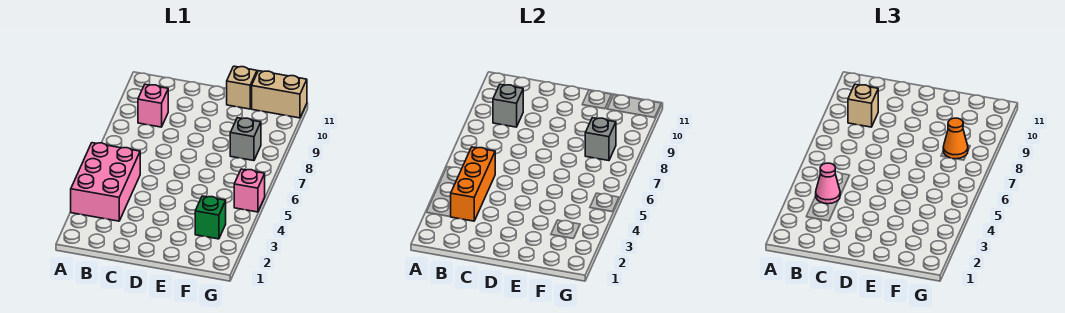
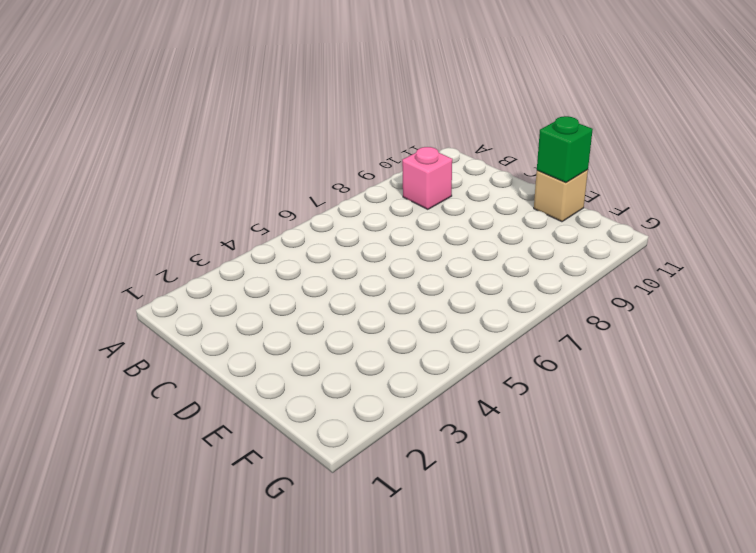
green brick E11 level 2 -> green brick F3 level 1
none -> pink brick A3:B5 level 1
none -> grey brick F8 level 1
none -> tan brick F11:G11 level 1

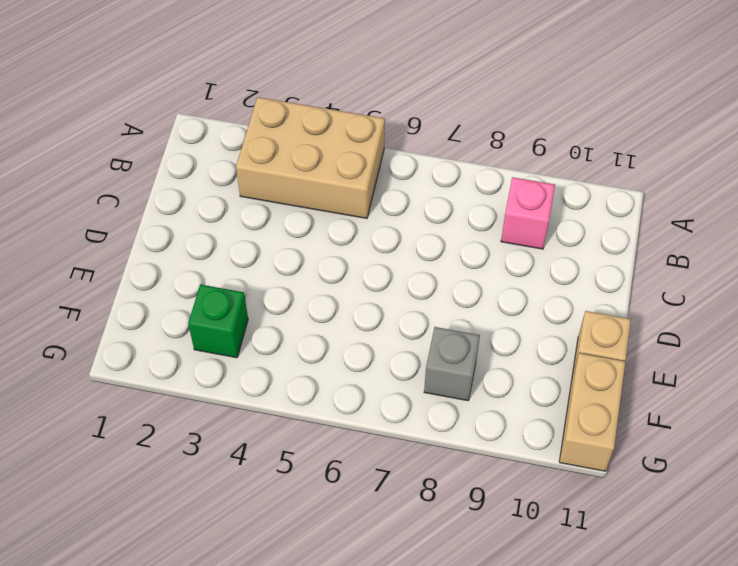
tan brick A3:B5 level 1 -> pink brick A3:B5 level 1
none -> pink brick G5 level 1
none -> orange brick B3:B5 level 2
none -> grey brick B9 level 2

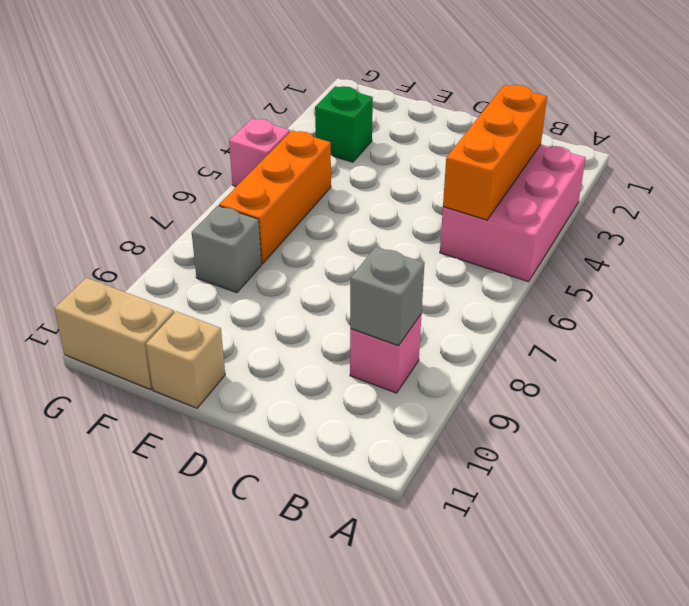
orange brick F5:F7 level 1 -> none
none -> grey brick F8 level 2
none -> pink cone B4 level 3
none -> tan brick B9 level 3

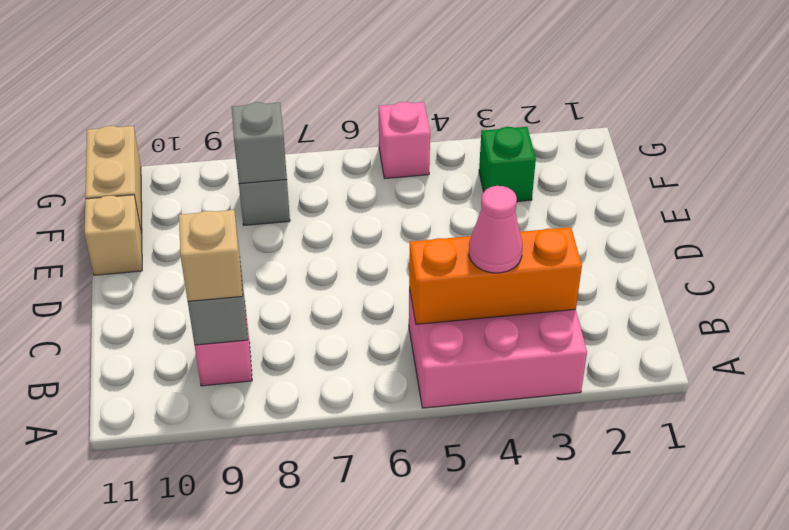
none -> orange cone F8 level 3

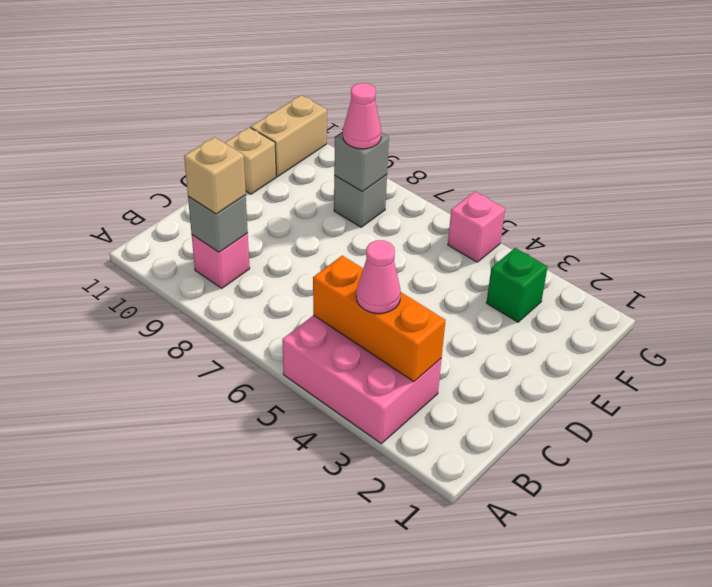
pink cone F8 level 3 -> orange cone F8 level 3

